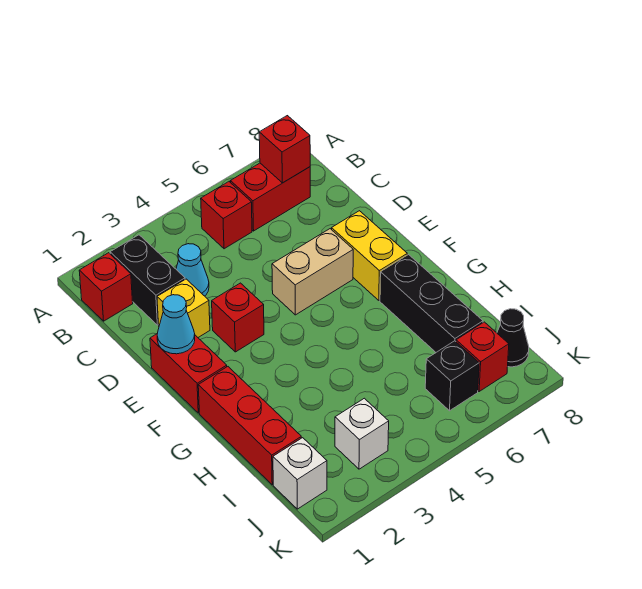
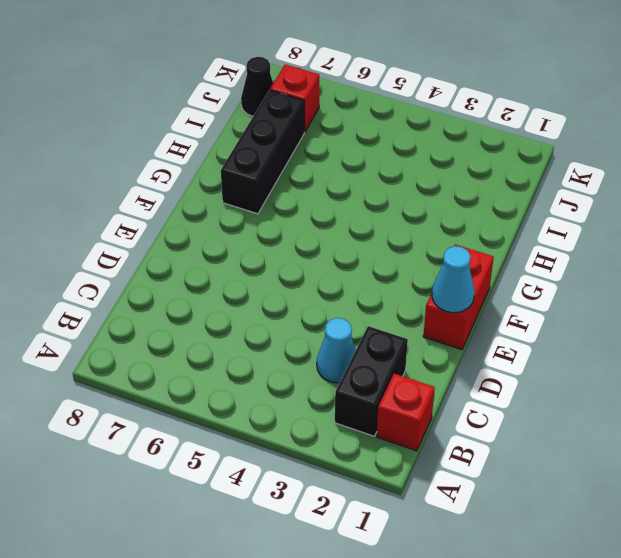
none -> red brick B5 level 1
none -> red brick B6:B7 level 1
none -> yellow brick D2 level 1

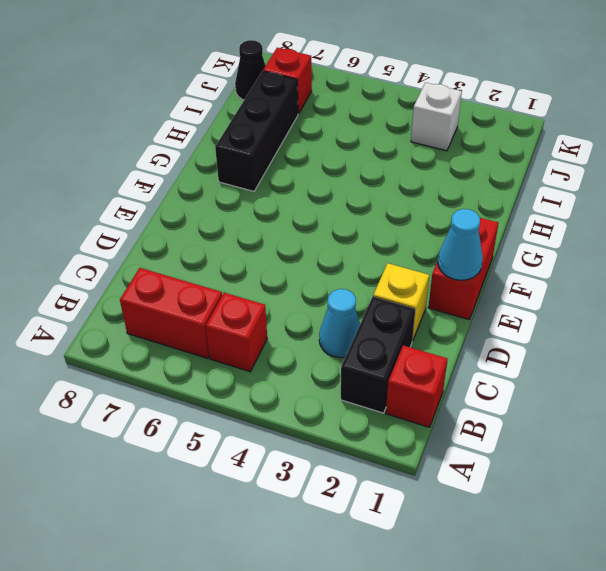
none -> red brick E3 level 1
none -> tan brick E5:E6 level 1
none -> yellow brick E7:F7 level 1

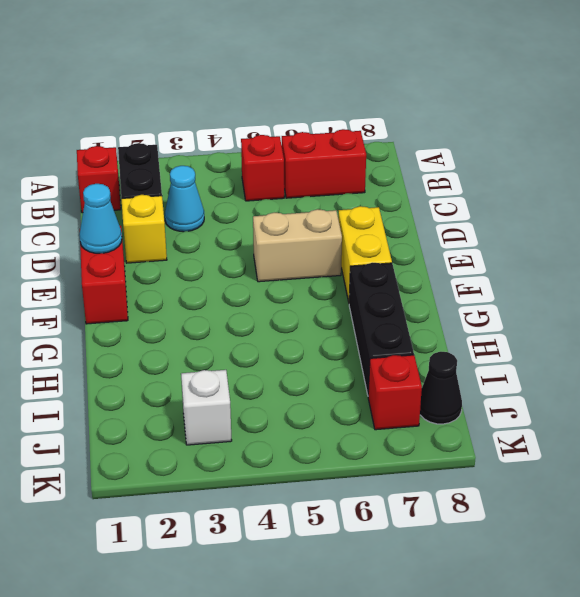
none -> red brick E3 level 1
none -> red brick G1:I1 level 1
none -> white brick J1 level 1

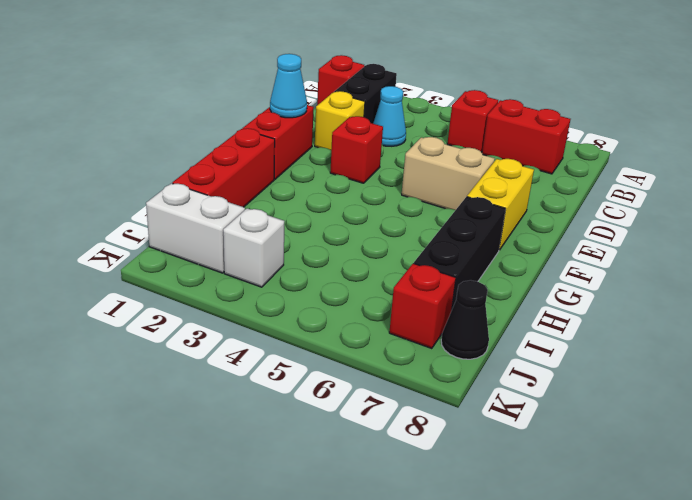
white brick J1:J2 level 1 -> white brick J1 level 1
none -> black brick J6 level 1
none -> red brick B7 level 2

